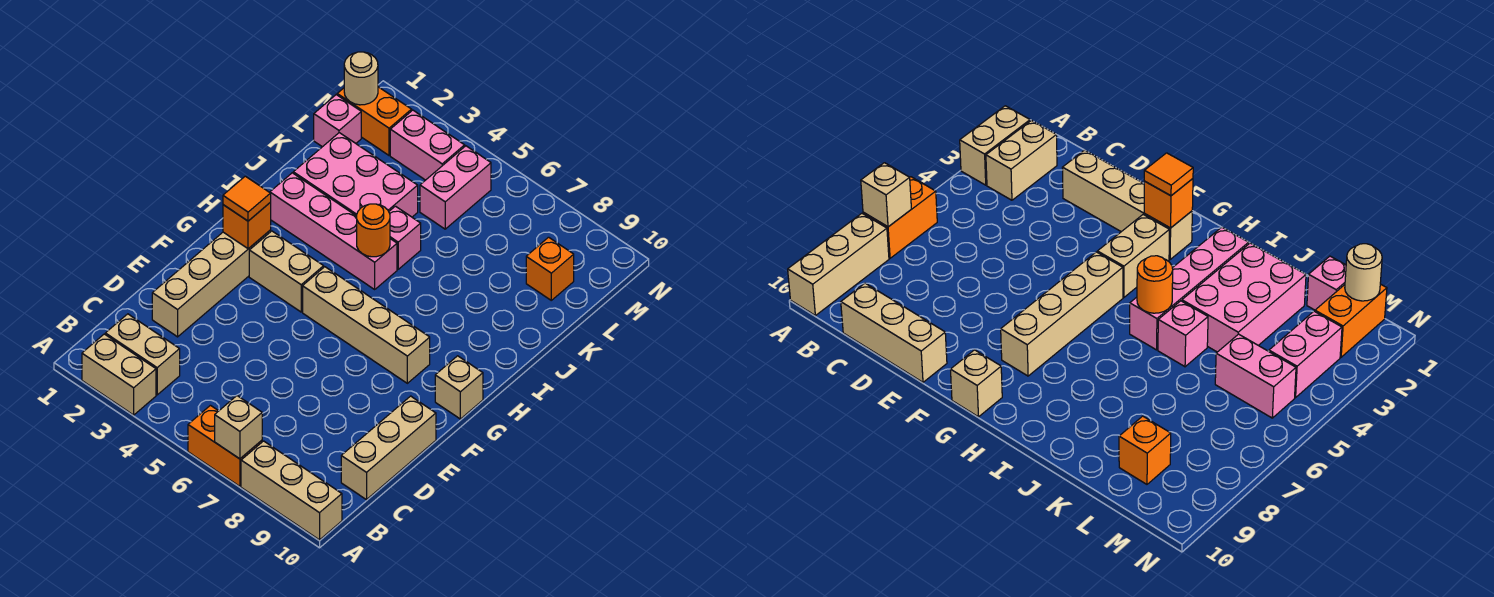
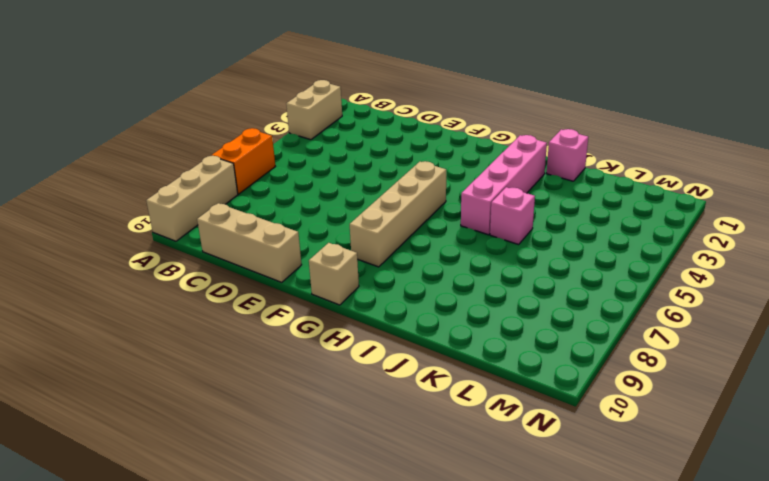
pink brick J1 level 1 -> pink brick L1 level 1
none -> tan brick B2:B3 level 1
none -> tan brick D2:G2 level 1
none -> tan brick G3:G4 level 1

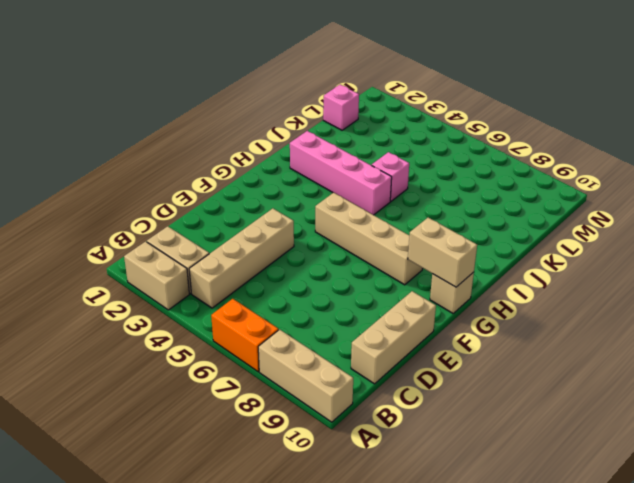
tan brick B4:E4 level 1 -> tan brick D2:G2 level 1
tan brick G9:G10 level 2 -> tan brick G3:G4 level 1
none -> pink brick J2:K4 level 1
none -> pink brick L5:M5 level 1
none -> orange brick L9 level 1

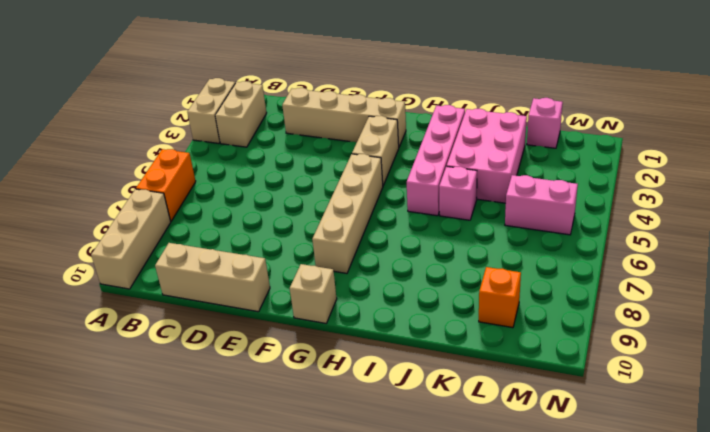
none -> orange brick M1:M2 level 1
none -> pink brick M3:M4 level 1
none -> tan brick A7 level 2

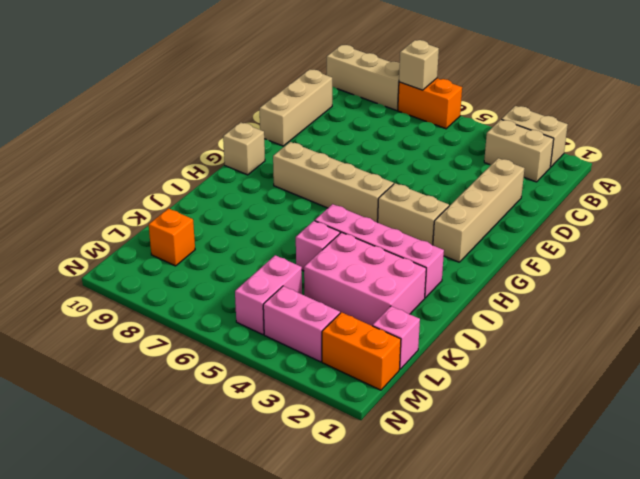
none -> orange brick G2 level 2
none -> orange round brick I5 level 2
none -> tan round brick M1 level 2

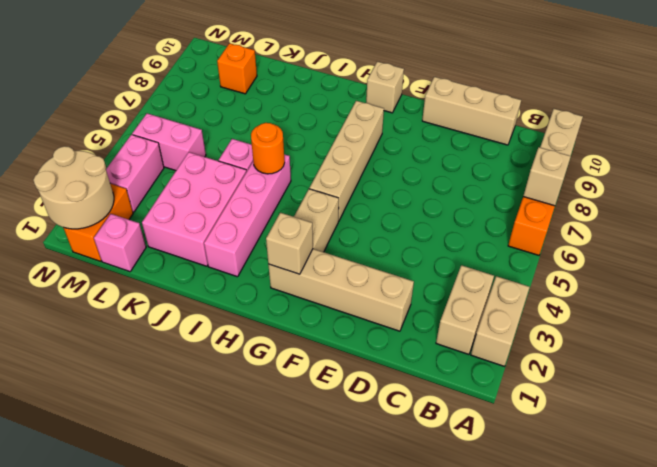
tan brick G2 level 2 -> orange brick G2 level 2
tan round brick M1:N2 level 2 -> tan round brick M1 level 2
none -> orange tile G2 level 3

